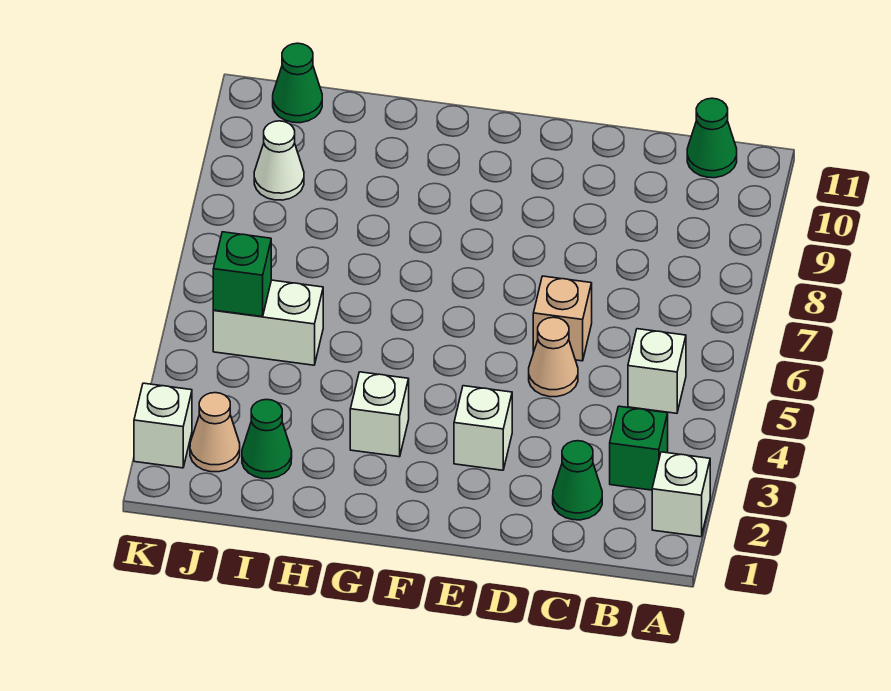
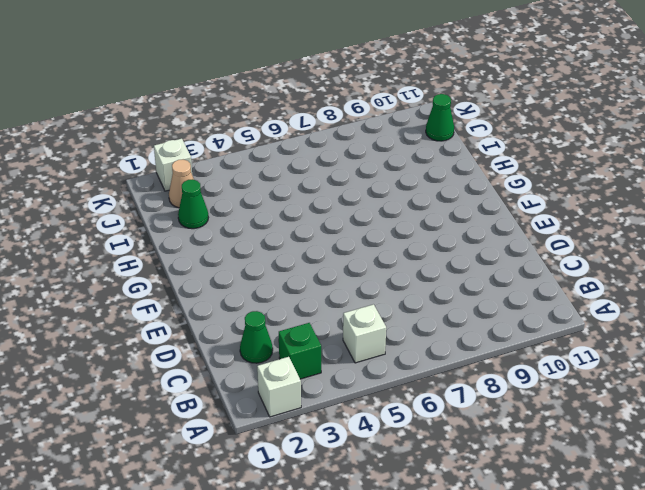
none -> green cone B11 level 1
none -> tan cone D5 level 1
none -> tan brick D6 level 1

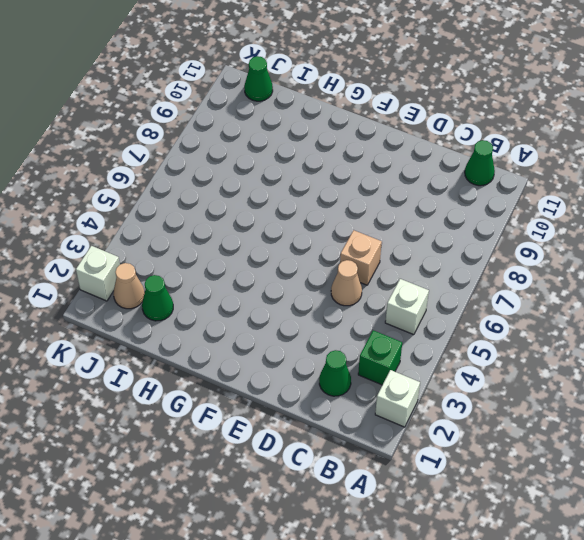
none -> white brick E3 level 1
none -> white brick G3 level 1
none -> white brick I5:J5 level 1

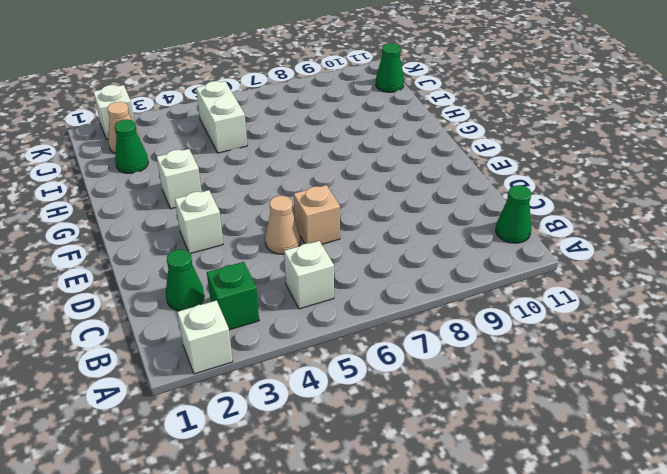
none -> white cone J9 level 1
none -> green brick J5 level 2

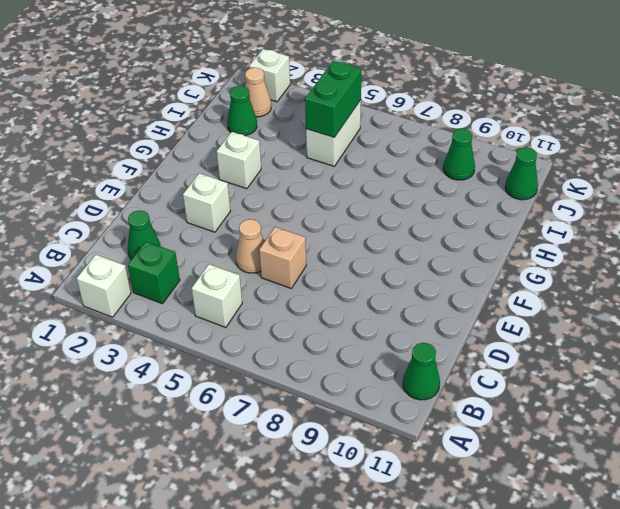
green brick I5:J5 level 2 -> green brick J5 level 2
green cone J9 level 1 -> white cone J9 level 1

